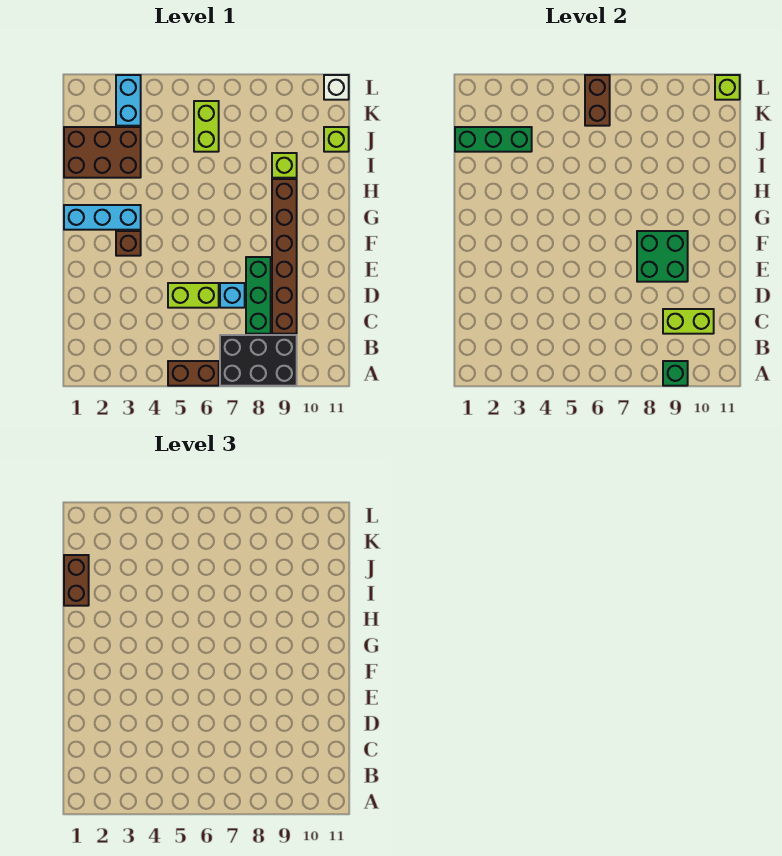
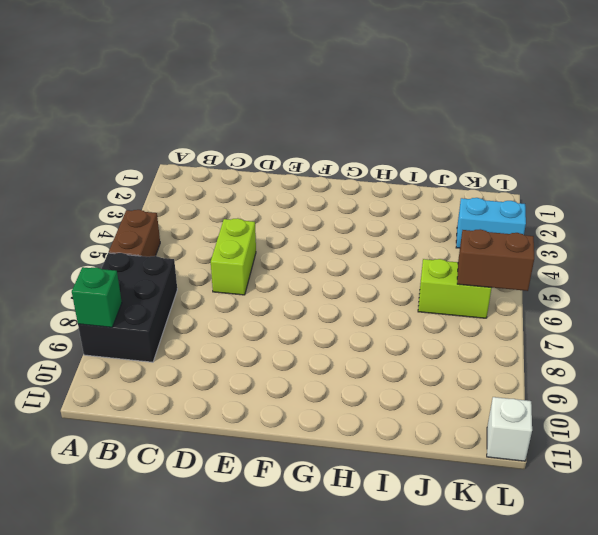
none -> green brick C8:E8 level 1
none -> brown brick C9:H9 level 1
none -> cyan brick D7 level 1

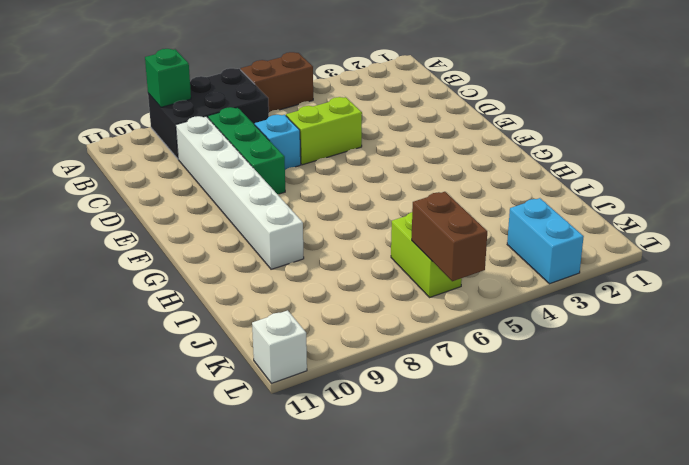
white brick C9:H9 level 1 -> brown brick C9:H9 level 1
none -> brown brick F3 level 1
none -> cyan brick G1:G3 level 1
none -> brown brick I1:J3 level 1

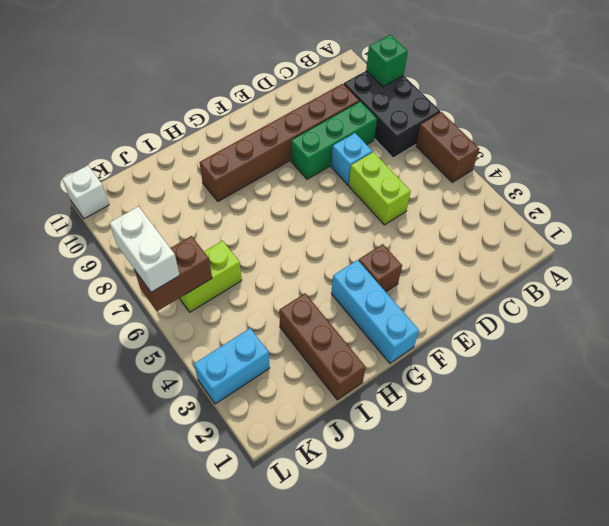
brown brick I1:I3 level 1 -> brown brick I1:J3 level 1
white brick L6:L7 level 3 -> none
none -> lime brick I9 level 1
none -> lime brick J11 level 1
none -> lime brick C9:C10 level 2

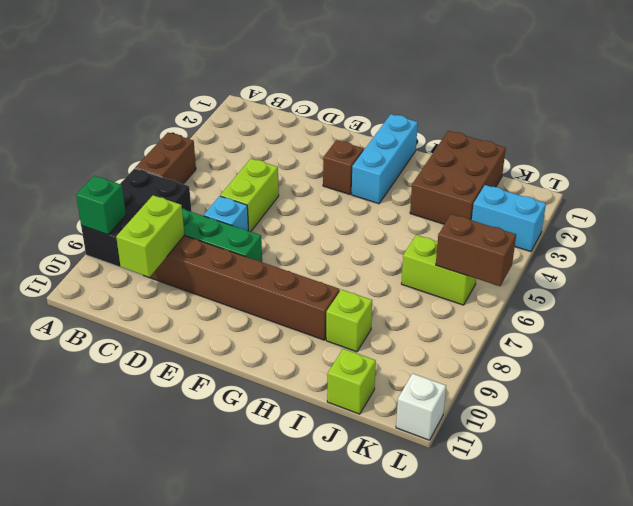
none -> green brick E8:F9 level 2
none -> green brick J1:J3 level 2
none -> lime brick L11 level 2

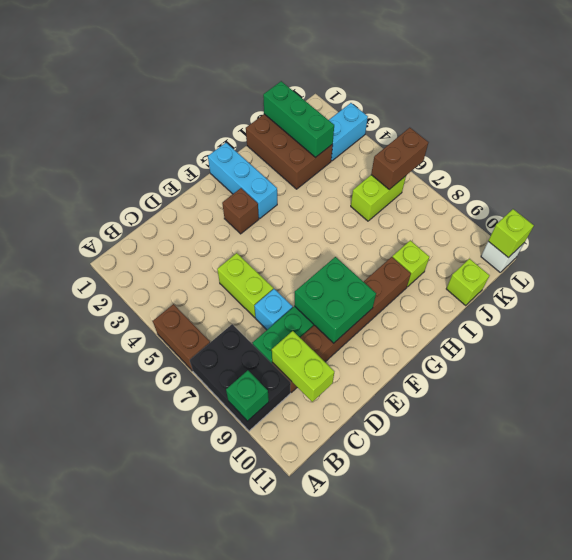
none -> brown brick I1:J1 level 3

